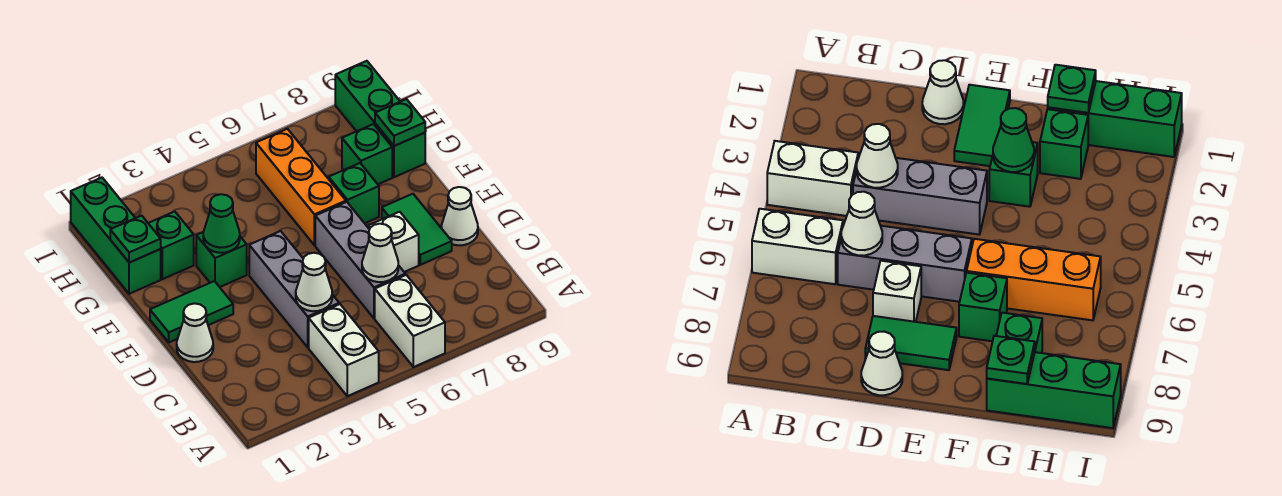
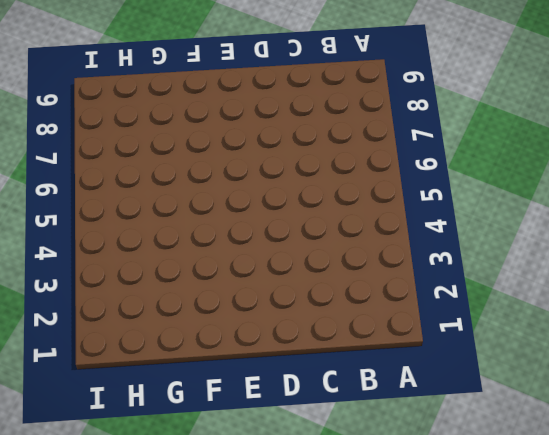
none -> white brick A4:B4 level 1
none -> white brick A6:B6 level 1
none -> grey brick C4:E4 level 1

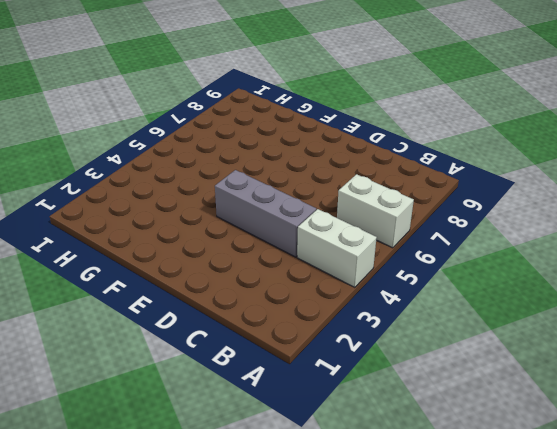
none -> grey brick C6:E6 level 1
none -> white cone D1 level 1
none -> white brick D7 level 1

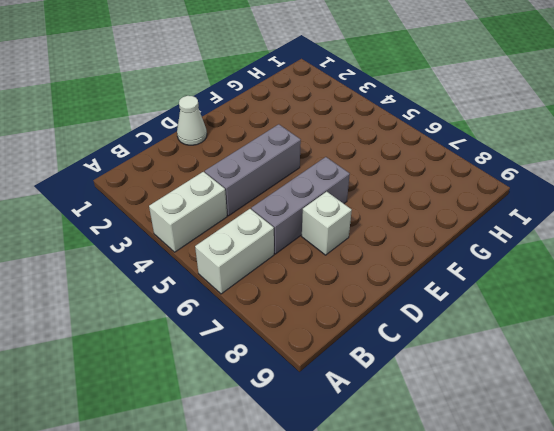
none -> green tile D8:E8 level 1
none -> white cone D9 level 1
none -> green tile E1:E2 level 1

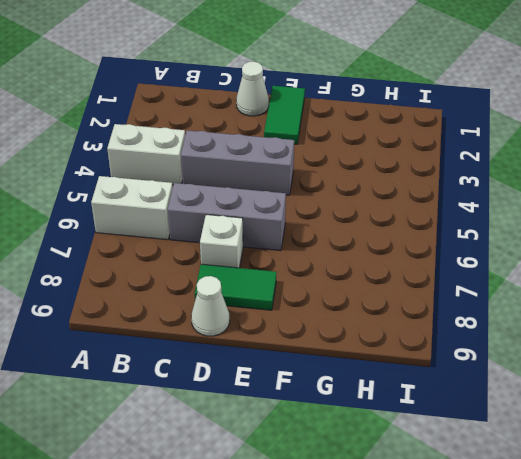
none -> green brick F3 level 1
none -> orange brick F6:H6 level 1
none -> green brick F7 level 1

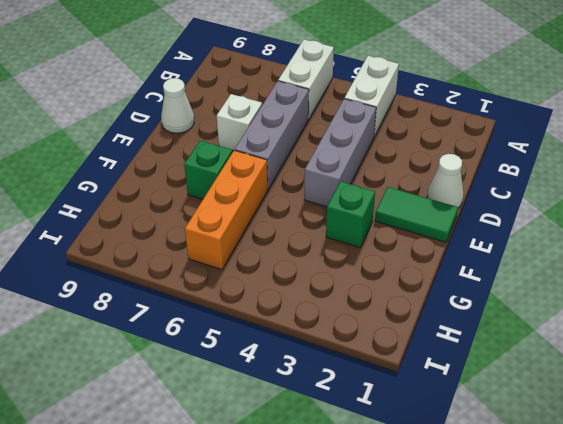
none -> green tile D8:E8 level 1
none -> green brick G1:I1 level 1
none -> green brick G2 level 1

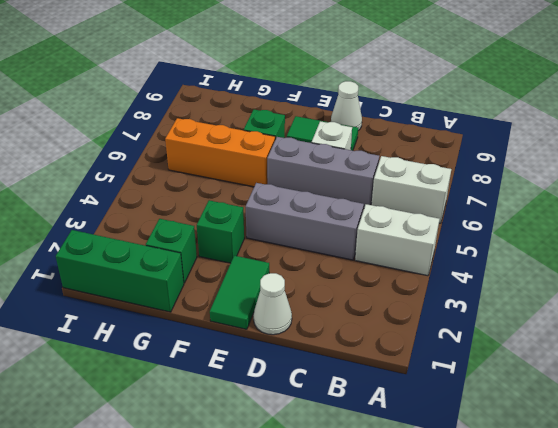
none -> green brick G8 level 1
none -> green brick G9:I9 level 1
none -> white cone C4 level 2

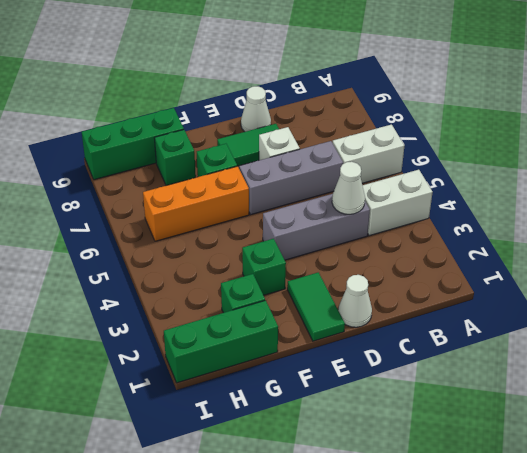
none -> white cone C6 level 2
none -> green cone F3 level 2
none -> green plate G1 level 2

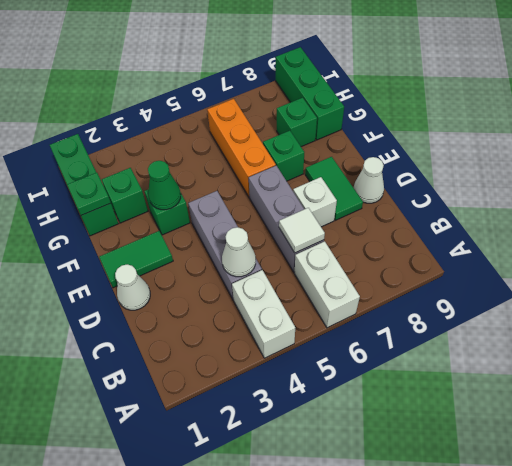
white tile C6 level 2 -> white cone C6 level 2
none -> green plate G9 level 2

